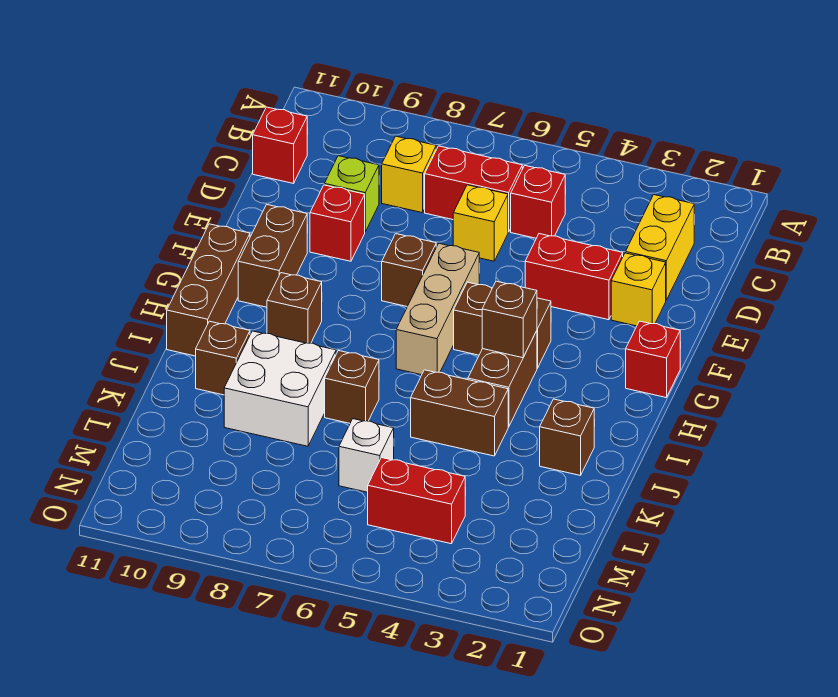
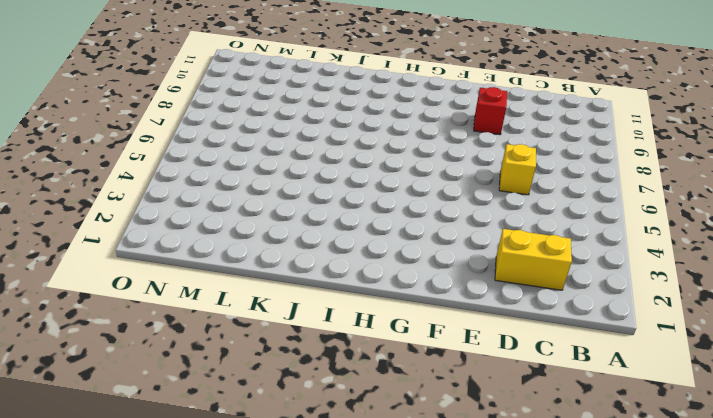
none -> red brick C5 level 1
none -> red brick C6:C7 level 1
none -> yellow brick C8 level 1

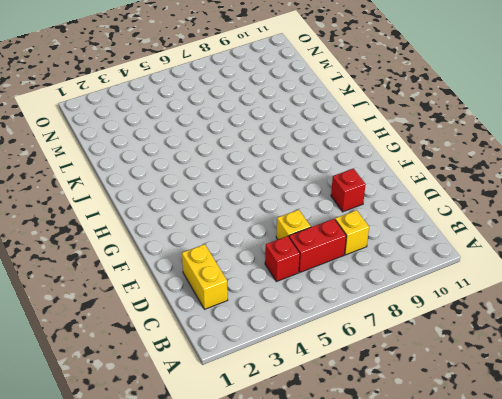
none -> red brick C11 level 1
none -> lime brick D9 level 1
none -> yellow brick E2 level 1

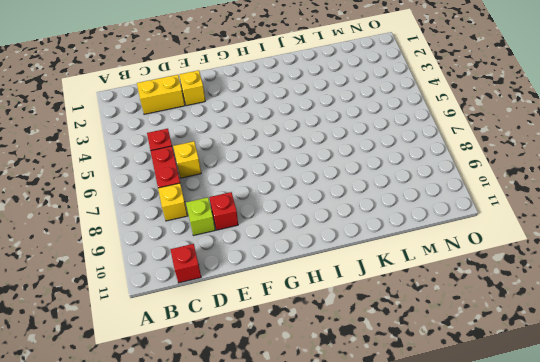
none -> red brick E3:E4 level 1
none -> tan brick F6:H6 level 1
none -> brown brick F7 level 1

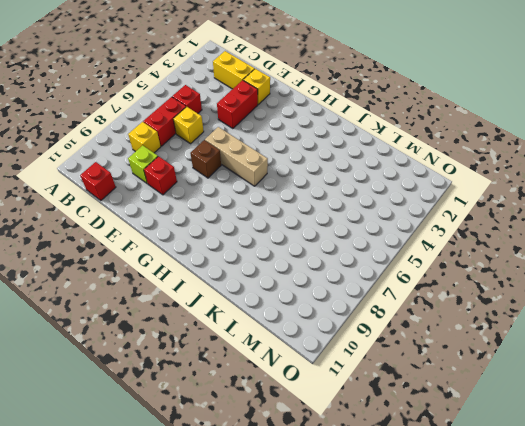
none -> brown brick F10:G10 level 1
none -> red brick G1 level 1
none -> brown brick G4:G5 level 1

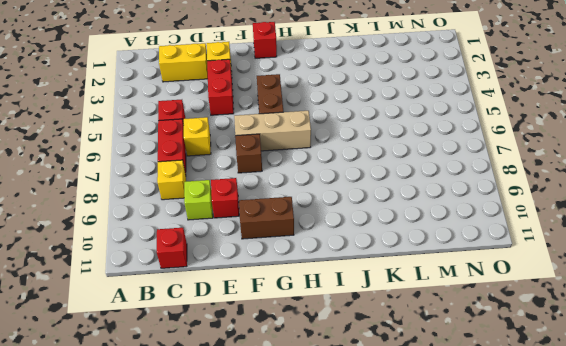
none -> brown brick G11:I11 level 1
none -> brown brick H4:I4 level 1
none -> brown brick H9 level 1

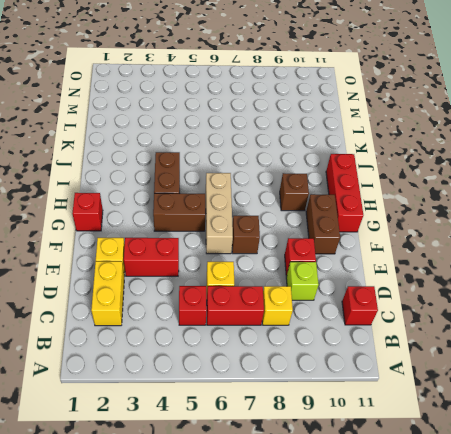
red brick G11:I11 level 1 -> brown brick G11:I11 level 1
none -> brown brick J2 level 1
none -> brown brick J4:J5 level 1
none -> brown brick J7 level 1

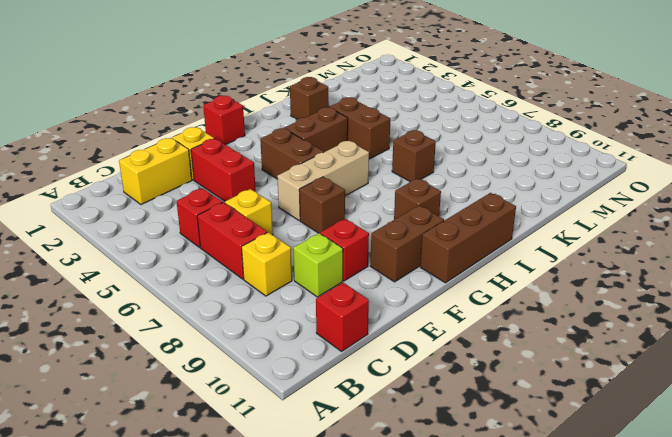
none -> white brick J8:K9 level 1
none -> brown brick J10 level 1
none -> white brick L6 level 1

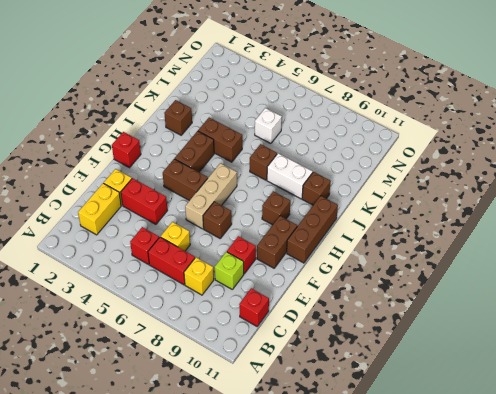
white brick J8:J9 level 1 -> white brick J8:K9 level 1
none -> red brick M4:M5 level 1
none -> brown brick H4 level 2

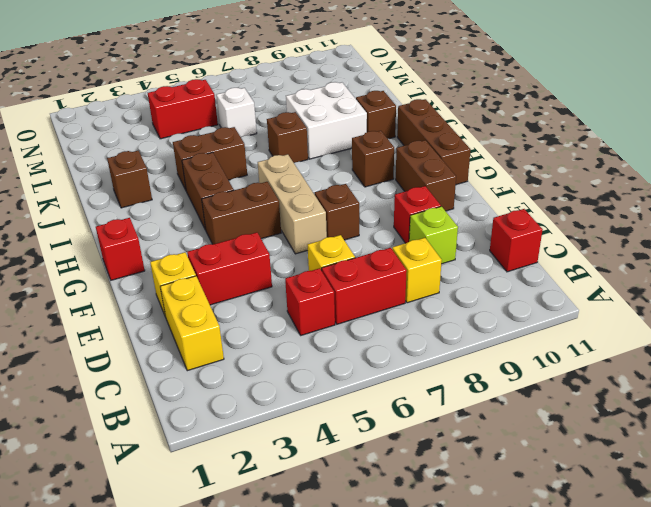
none -> brown brick H4 level 2

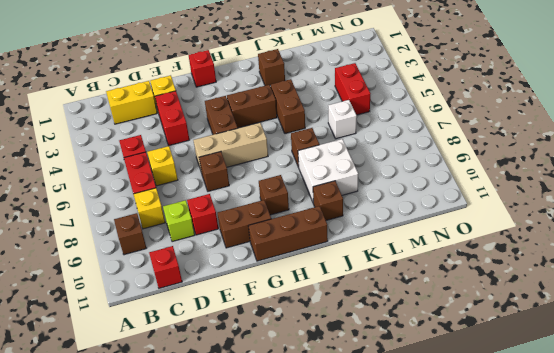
brown brick B9 level 1 -> brown brick H4 level 2

